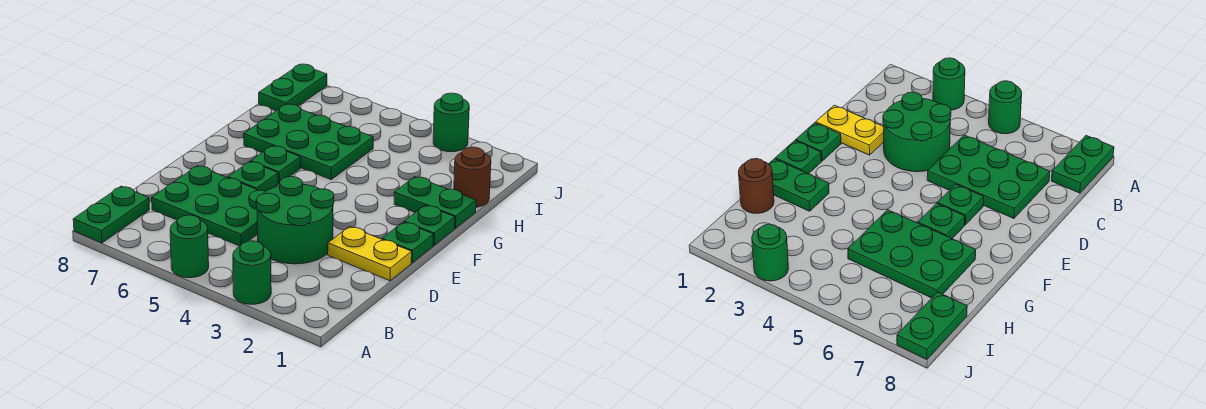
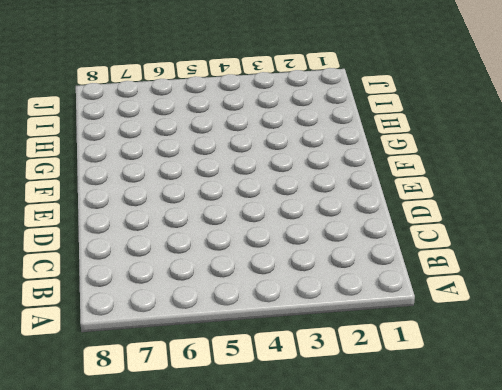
none -> green round brick A3 level 1
none -> green round brick A5 level 1
none -> green plate A8:B8 level 1

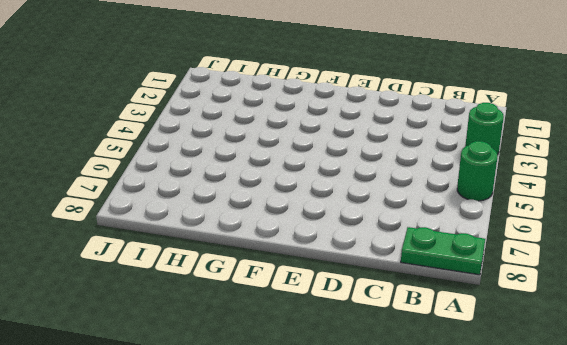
none -> green round brick C3:D4 level 1
none -> green plate C5:D7 level 1
none -> yellow plate D1:D2 level 1

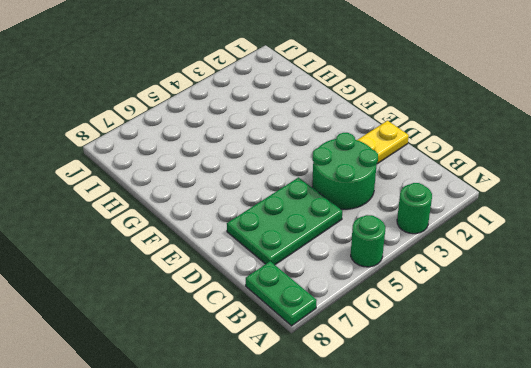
none -> green plate E1 level 1
none -> green plate E6 level 1
none -> green plate F1 level 1

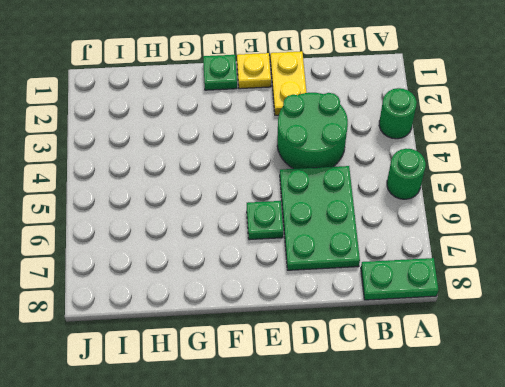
yellow plate E1 level 1 -> green plate E1 level 1
none -> green plate F6 level 1
none -> green plate G1:G2 level 1
none -> green plate G5:H7 level 1

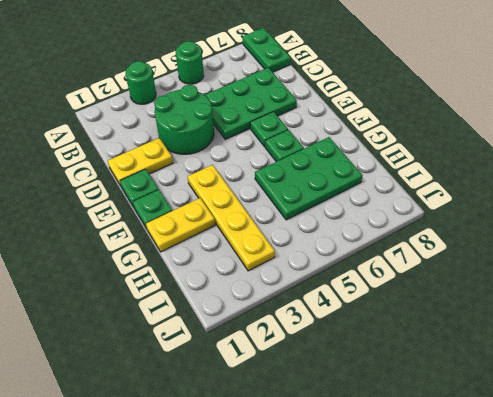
yellow plate F3:I3 level 1 -> none
yellow plate G1:G2 level 1 -> green plate G1:G2 level 1
none -> brown round brick H1 level 1
none -> green plate I8:J8 level 1
none -> green round brick J3 level 1

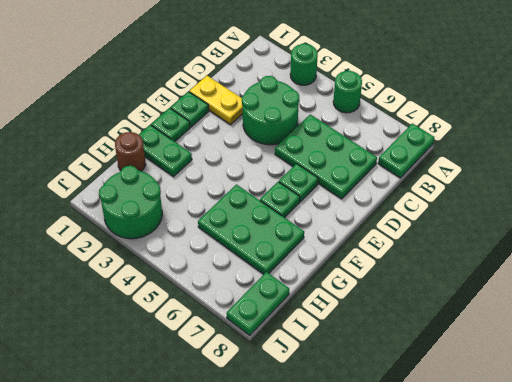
green round brick I2:J3 level 1 -> green round brick J3 level 1

